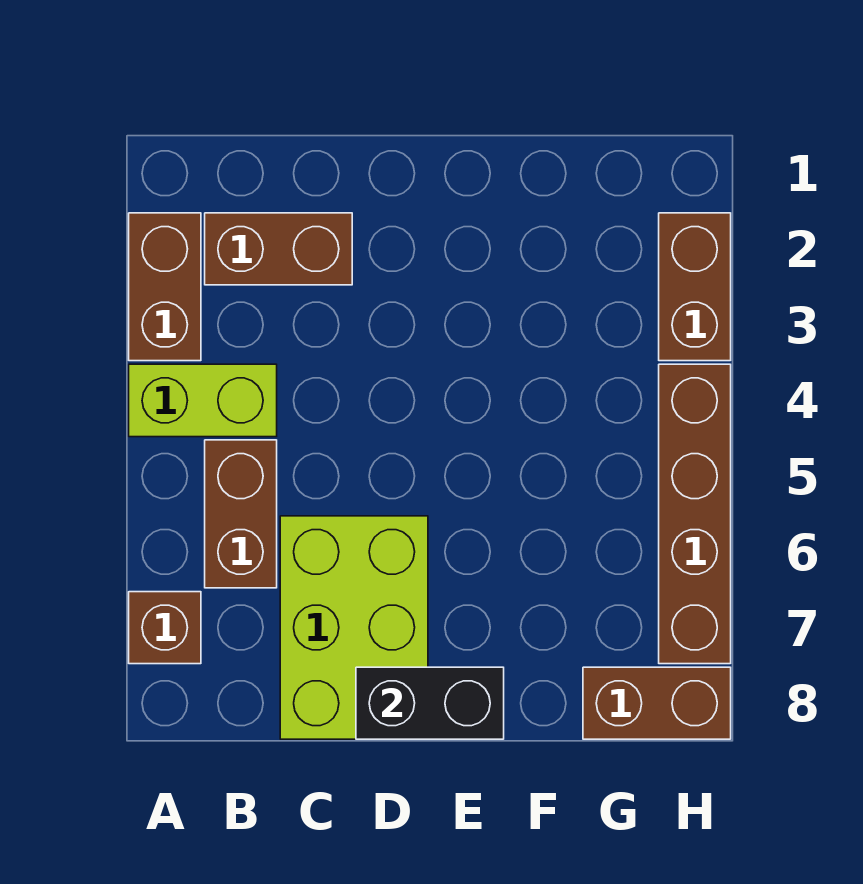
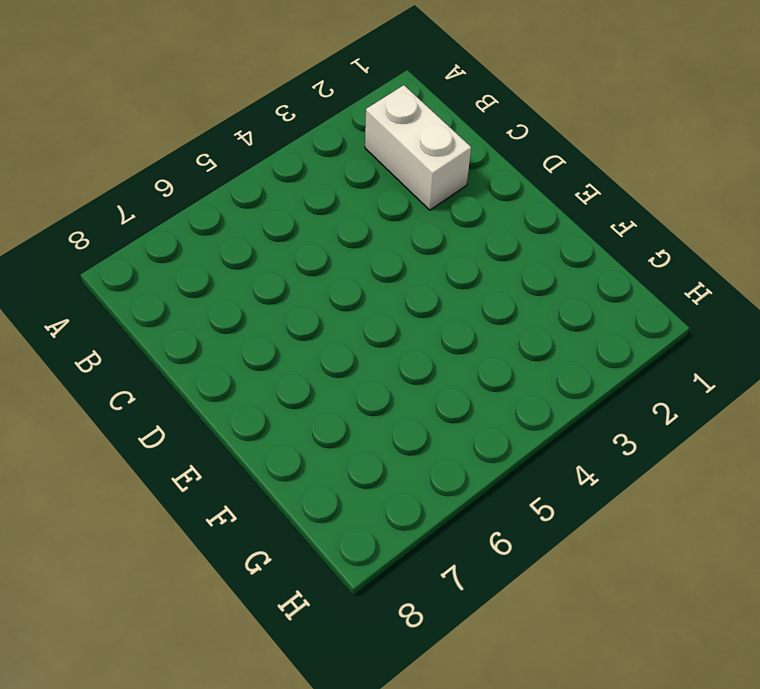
white brick B2:C2 level 1 -> brown brick B2:C2 level 1
none -> brown brick A2:A3 level 1
none -> lime brick A4:B4 level 1

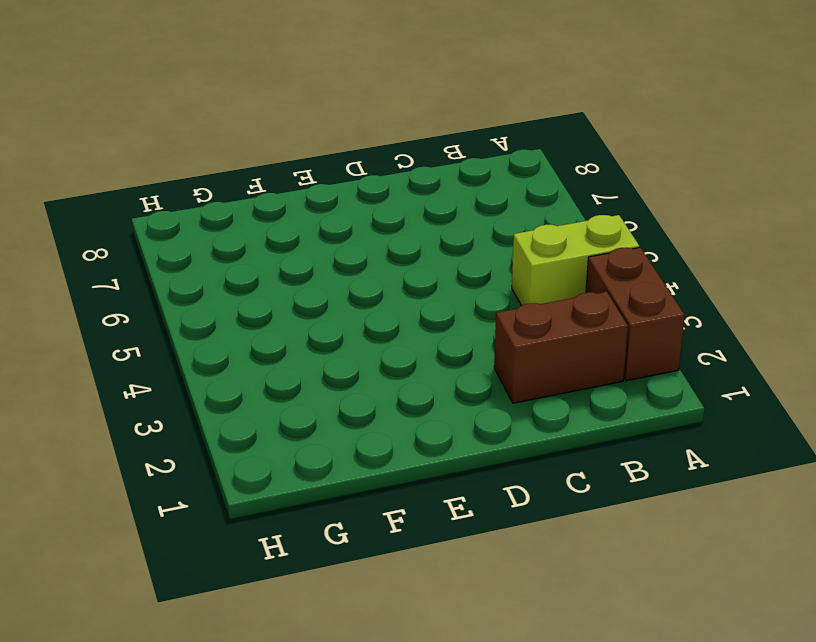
none -> brown brick A7 level 1
none -> brown brick B5:B6 level 1

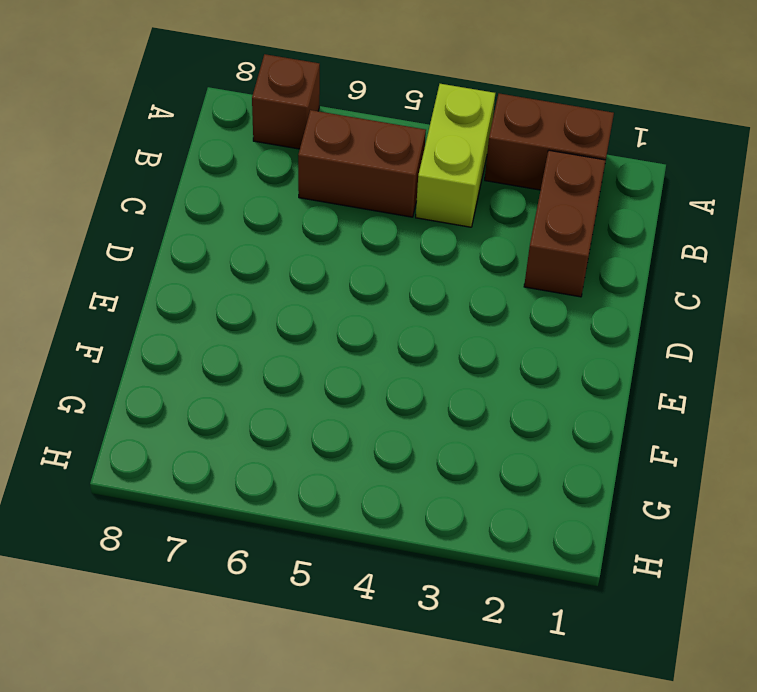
none -> lime brick C6:D8 level 1
none -> brown brick G8:H8 level 1

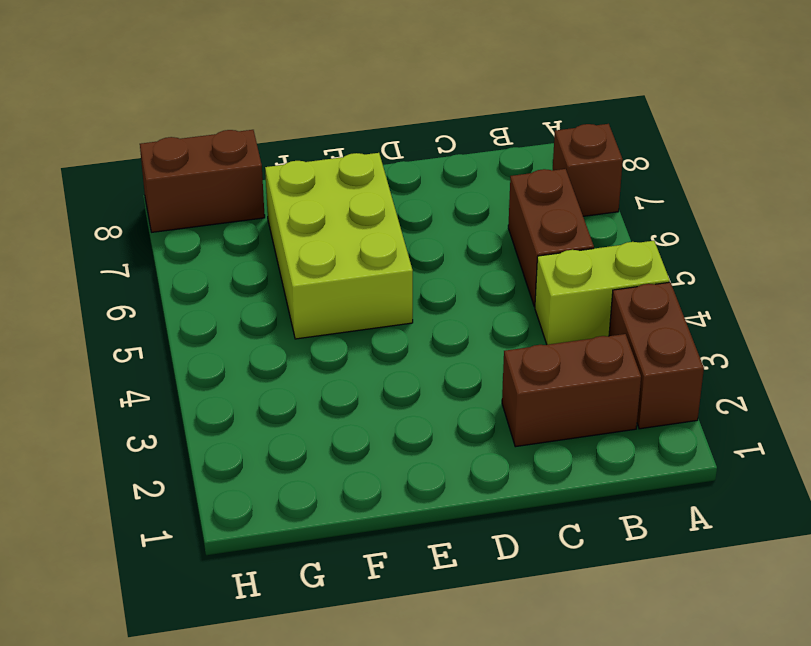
lime brick E5:F7 level 1 -> lime brick C6:D8 level 1
none -> brown brick H2:H3 level 1
none -> brown brick H4:H7 level 1

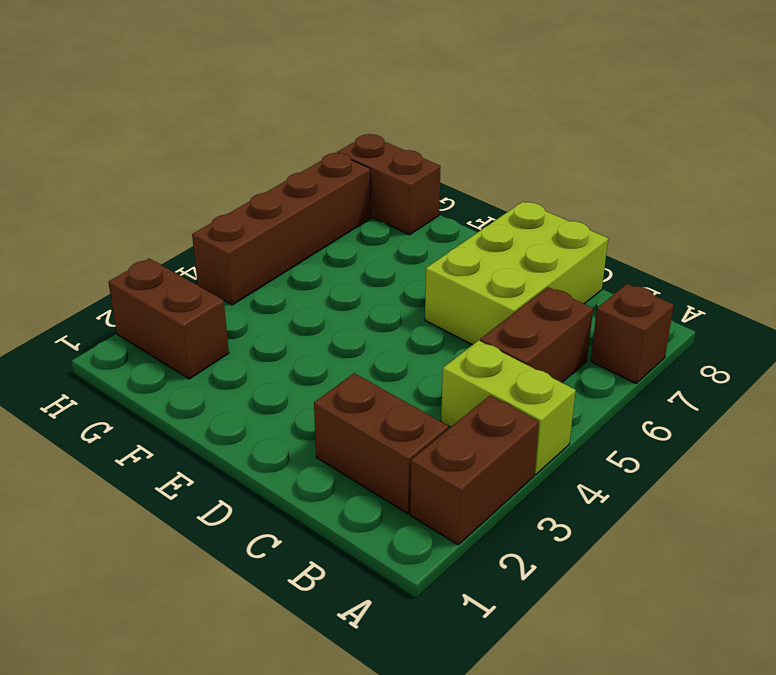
brown brick G2:H2 level 1 -> brown brick H2:H3 level 1
none -> black brick D8:E8 level 2

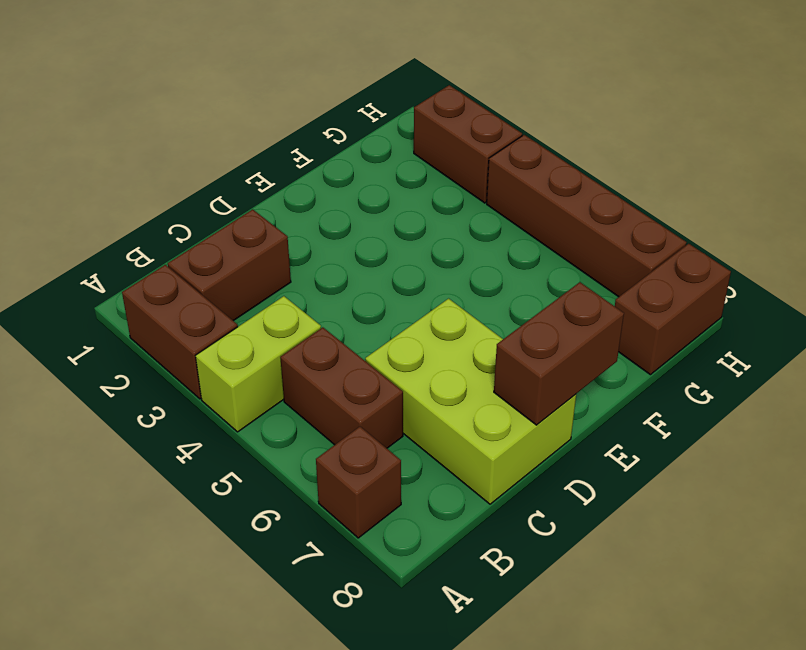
brown brick D8:E8 level 2 -> black brick D8:E8 level 2

